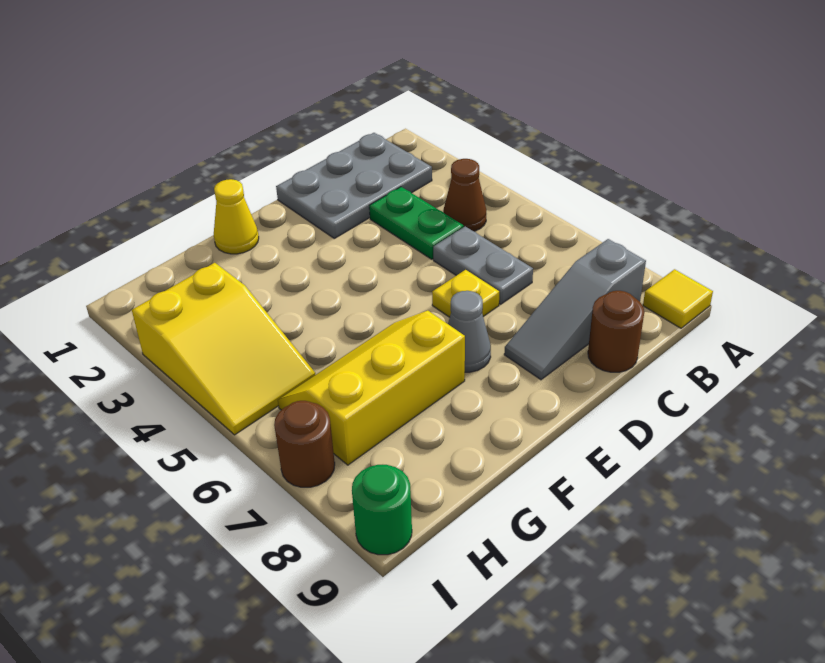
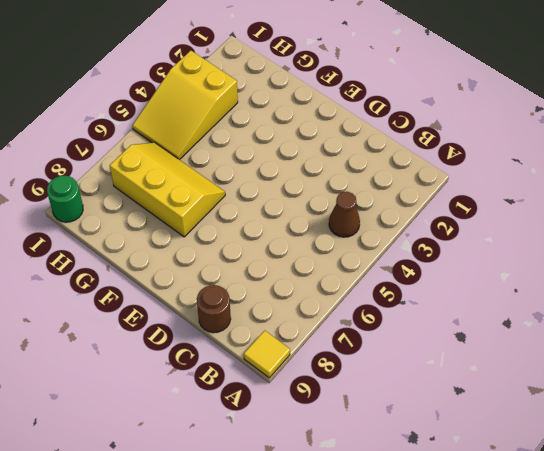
none -> grey plate B1:D2 level 1
none -> grey slope B8:D8 level 1 top B
none -> green plate C3:C4 level 1

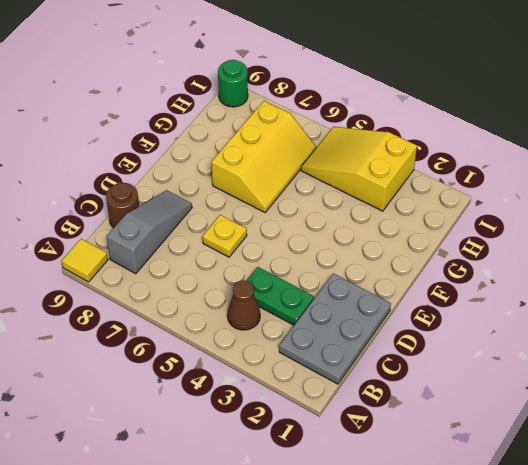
none -> grey plate C5:C6 level 1
none -> grey cone E7 level 1
none -> yellow cone F1 level 1

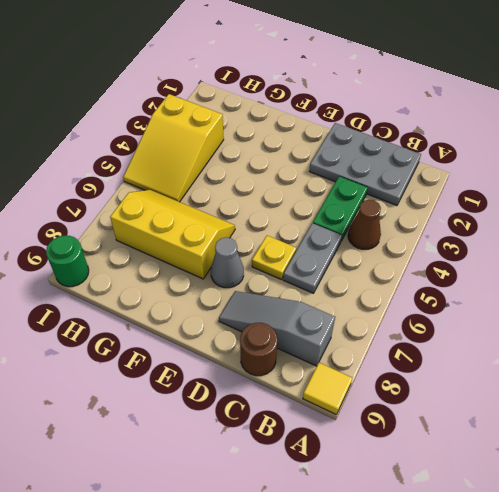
none -> yellow cone F1 level 1
none -> brown round brick I7 level 1

